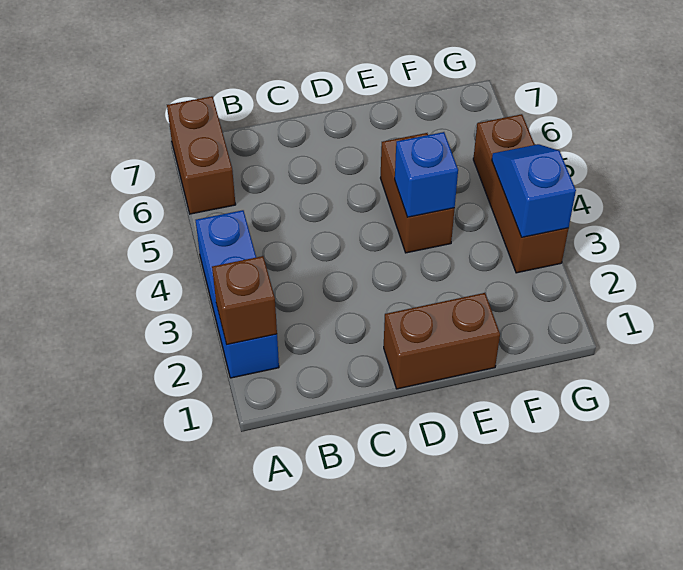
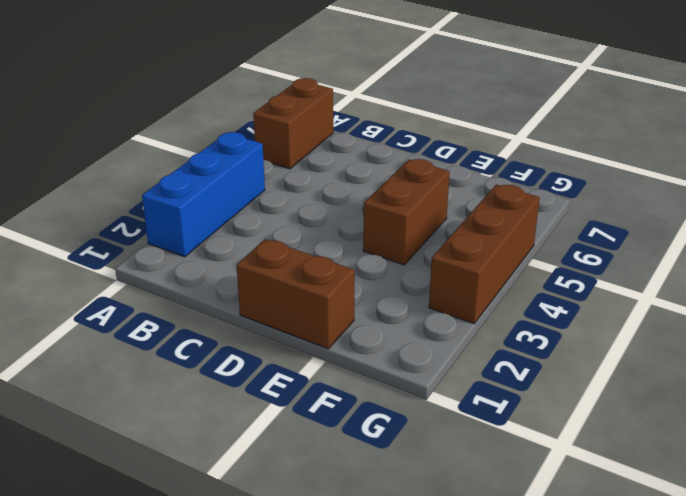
none -> brown brick A2 level 2
none -> blue brick E4 level 2

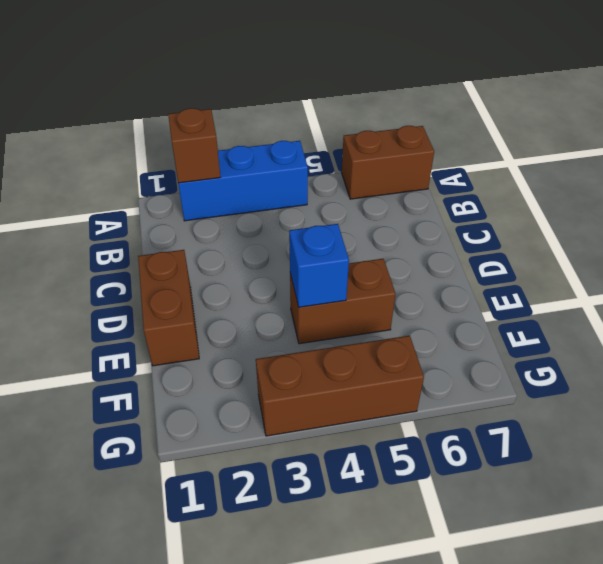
none -> blue slope G3:G4 level 2 top 3

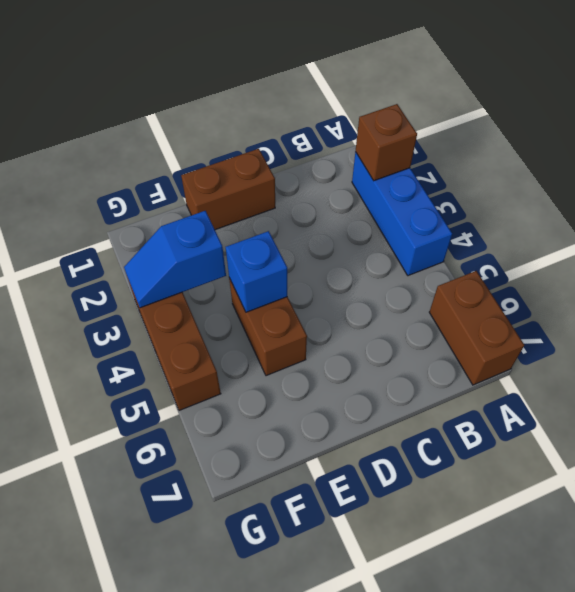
blue slope F3:G3 level 2 top F -> blue slope G3:G4 level 2 top 3

